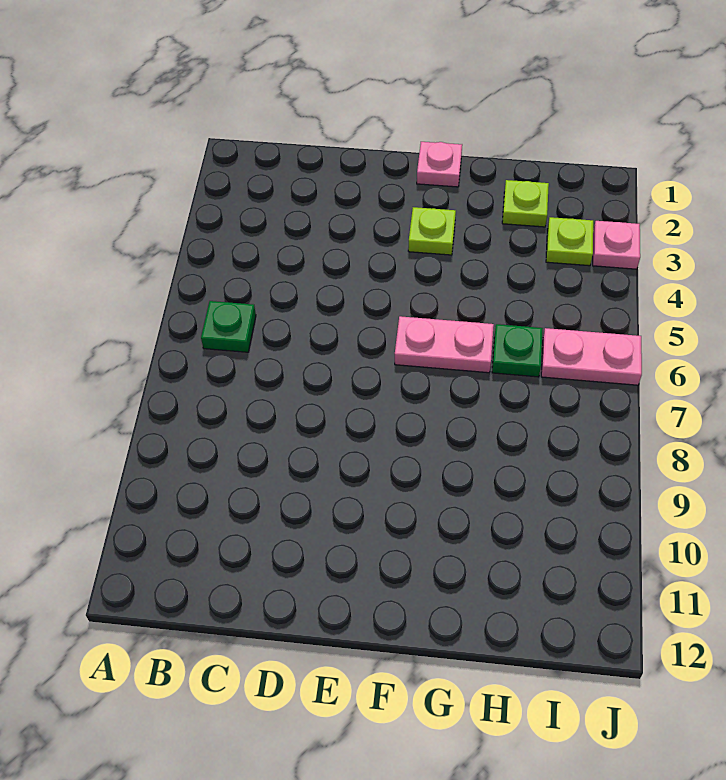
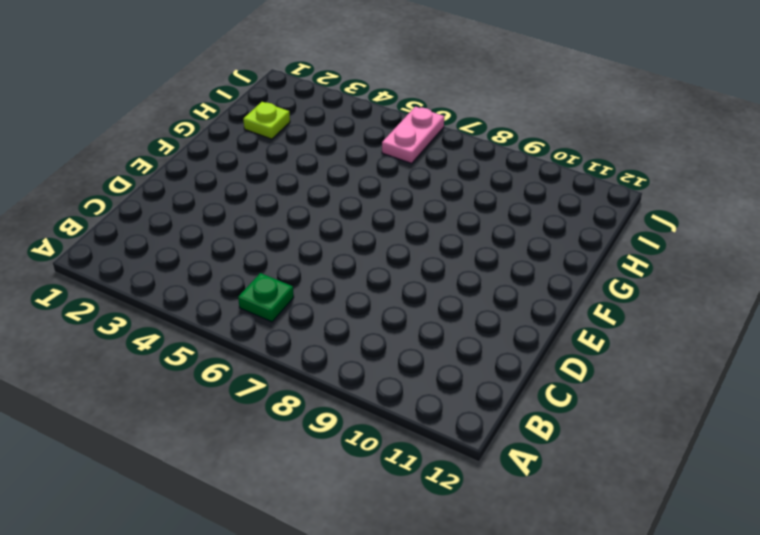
none -> pink plate F1 level 1
none -> lime plate F3 level 1

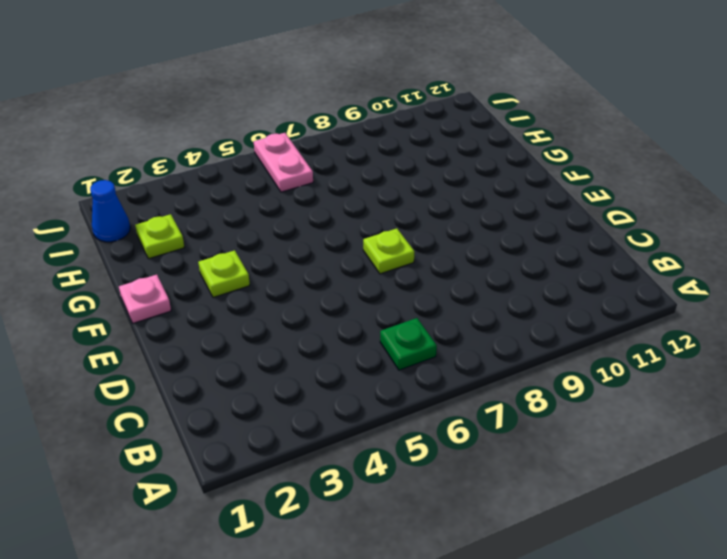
lime plate E7 level 1 -> lime plate I3 level 1
blue cone I1 level 1 -> none
none -> pink plate F6:G6 level 1
none -> green plate H6 level 1

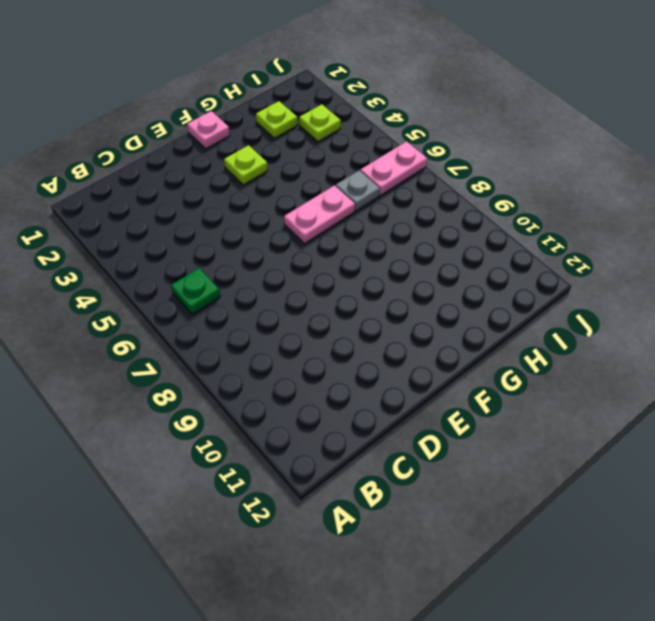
grey plate H6 level 1 -> green plate H6 level 1
none -> pink plate J3 level 1

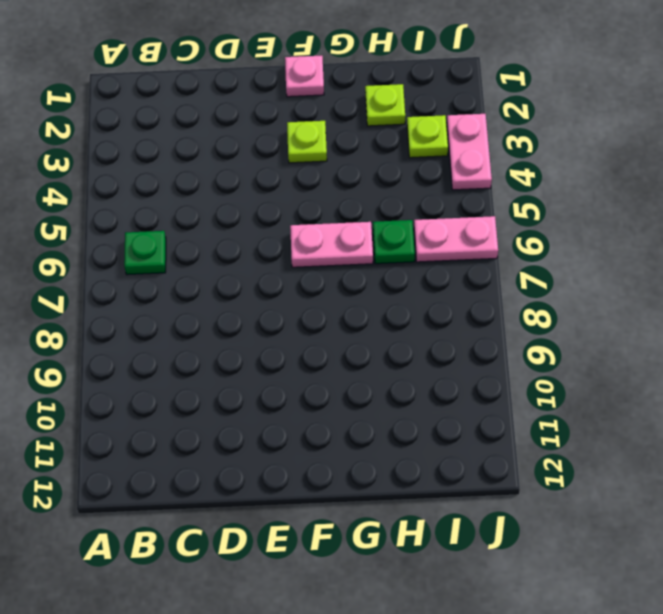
pink plate J3:J4 level 1 -> pink plate J3 level 1

